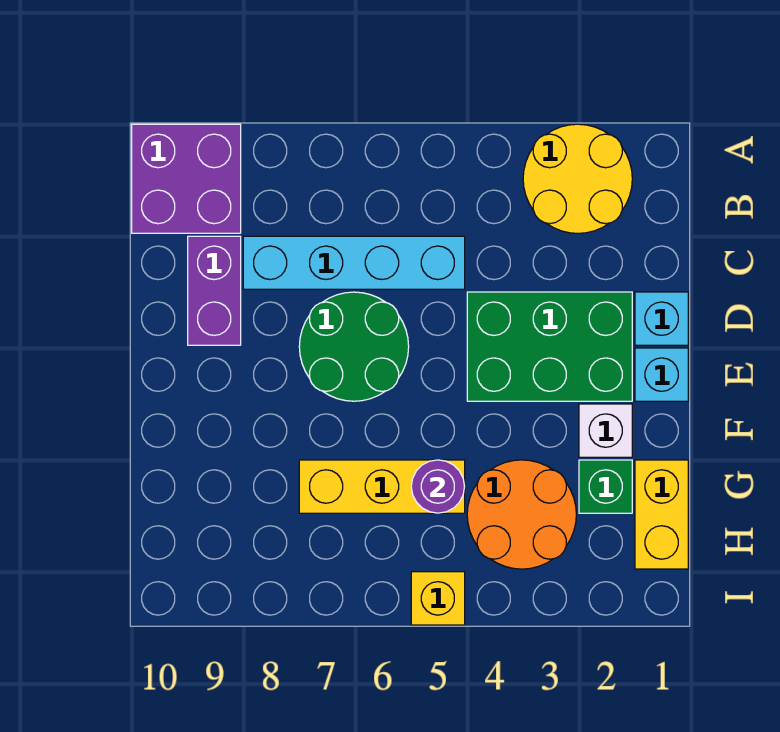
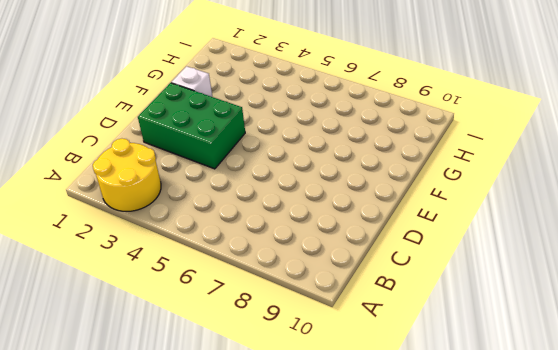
none -> purple brick A9:B10 level 1
none -> cyan brick C5:C8 level 1
none -> purple brick C9:D9 level 1

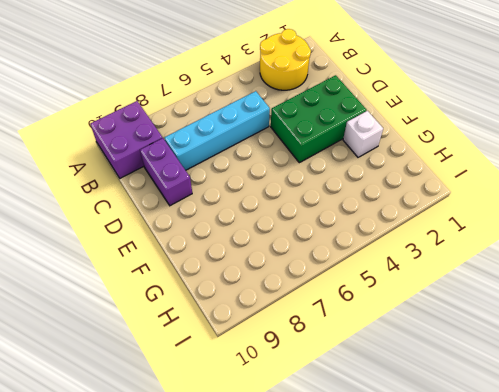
none -> cyan brick D1 level 1
none -> green round brick D6:E7 level 1
none -> cyan brick E1 level 1

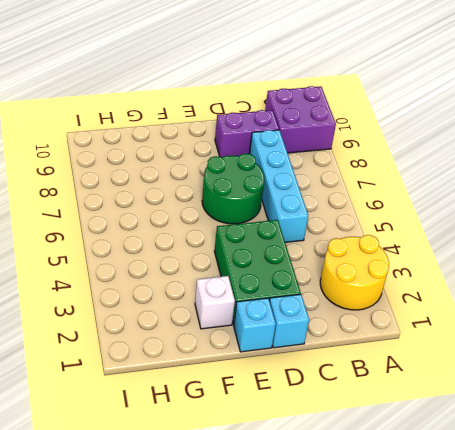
none -> yellow brick G1:H1 level 1
none -> green brick G2 level 1
none -> orange round brick G3:H4 level 1

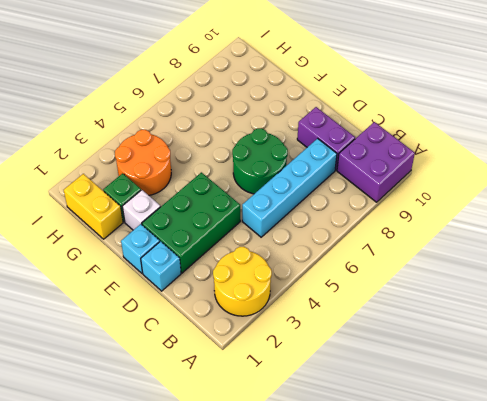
none -> yellow brick G5:G7 level 1
none -> yellow brick I5 level 1
none -> purple round brick G5 level 2

